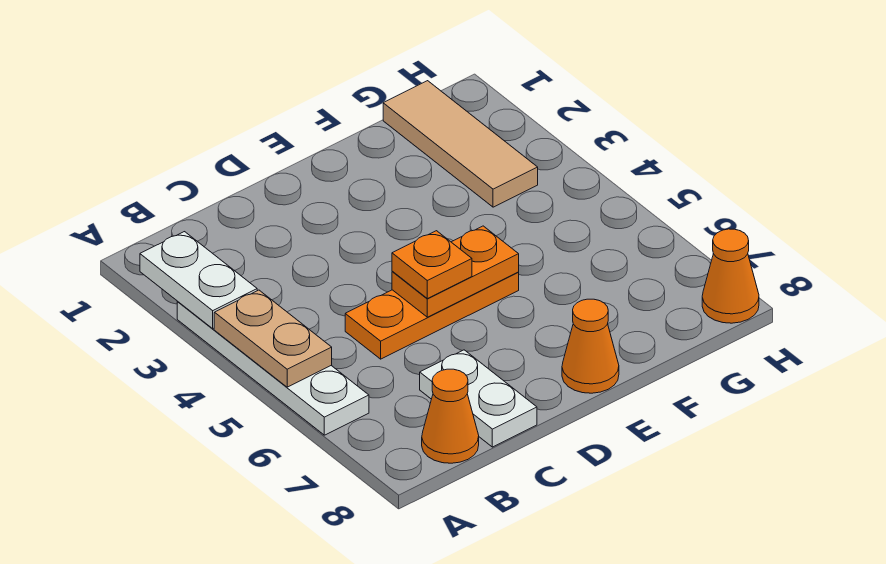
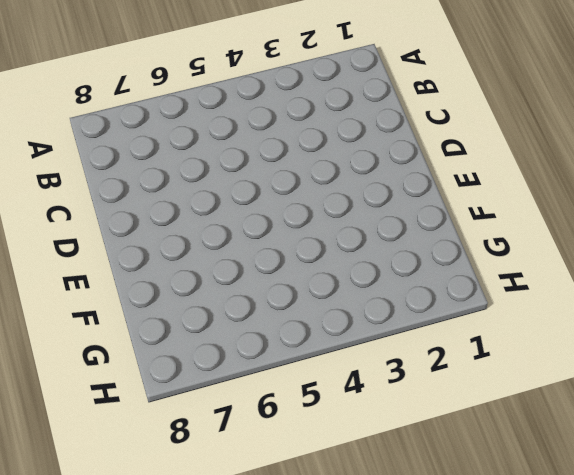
none -> white plate A3:A6 level 1
none -> orange cone B8 level 1

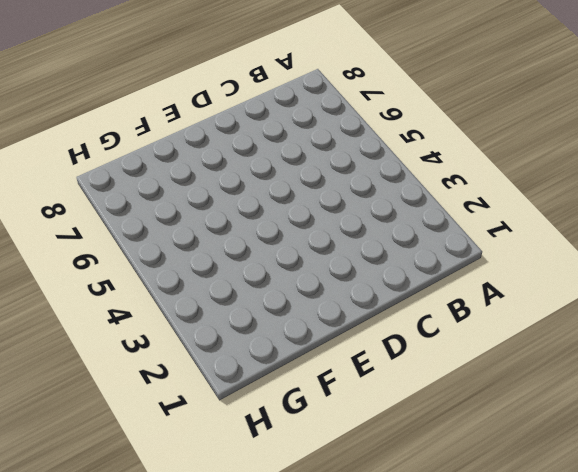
none -> white plate A3:A6 level 1
none -> orange cone B8 level 1

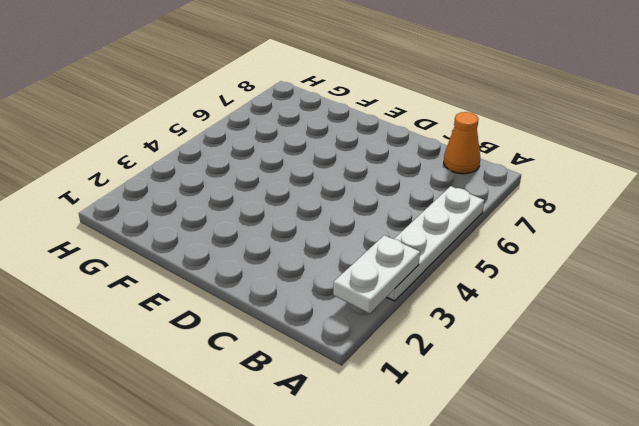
none -> orange plate C5:E5 level 1
none -> white plate C7:C8 level 1

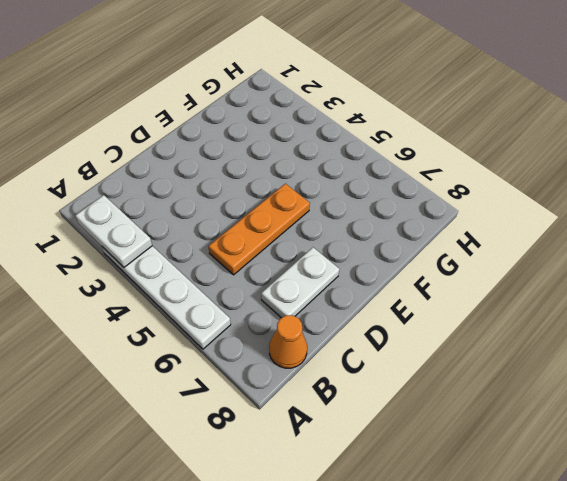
white plate C7:D7 level 1 -> white plate C7:C8 level 1
none -> orange cone E8 level 1
none -> tan tile G1:G3 level 1

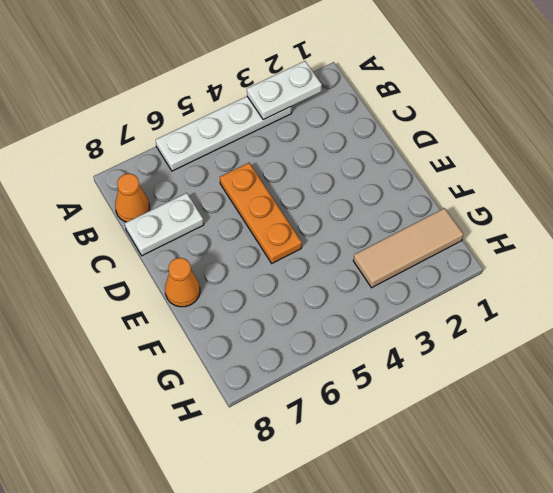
none -> orange cone H8 level 1
none -> tan plate A4:A5 level 2

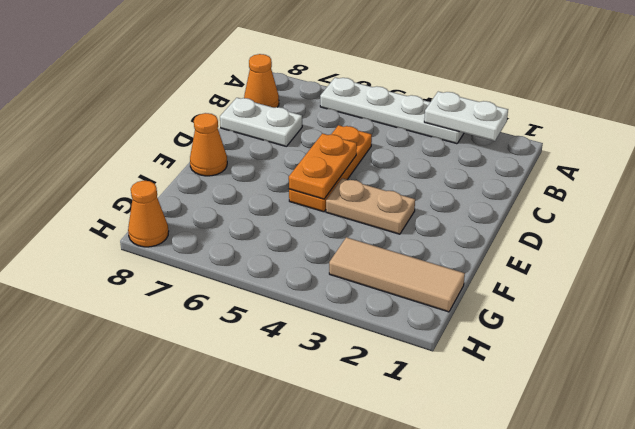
tan plate E3:E4 level 1 -> tan plate A4:A5 level 2
none -> orange plate D5 level 3

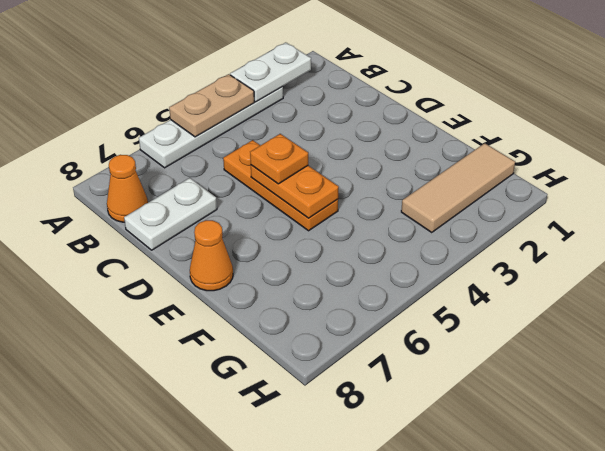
none -> orange cone H8 level 1

